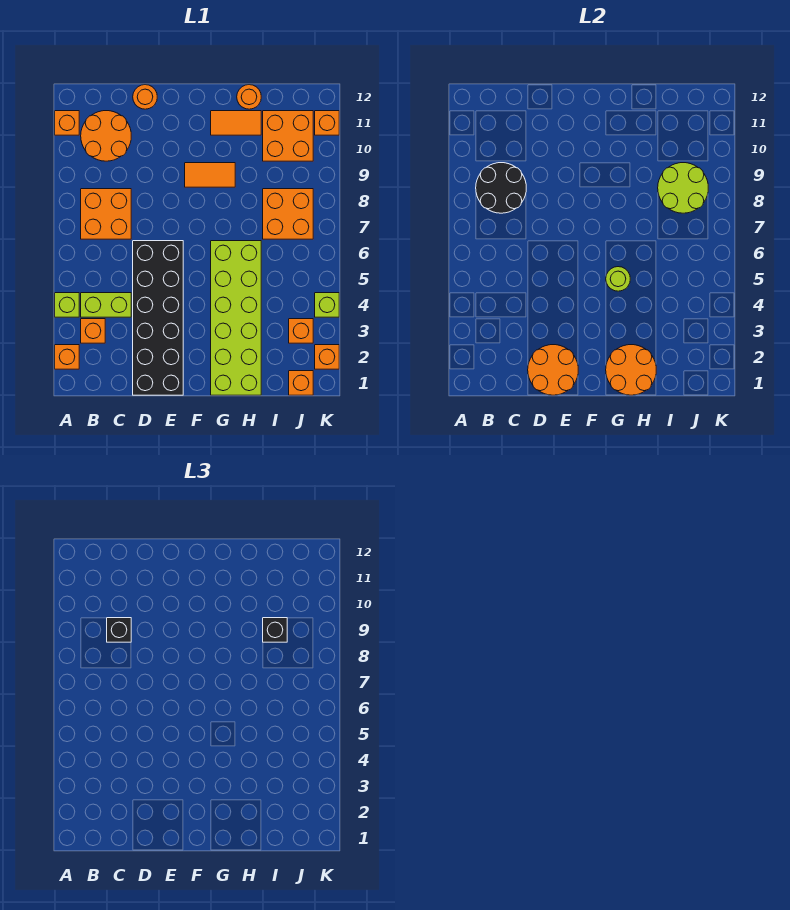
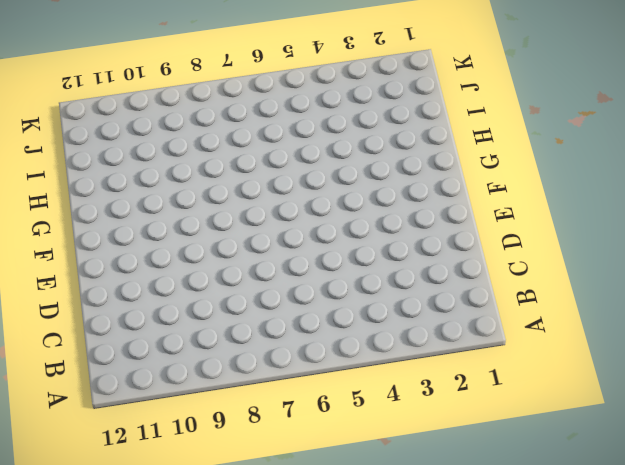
none -> orange brick A2 level 1
none -> lime brick A4 level 1
none -> orange brick A11 level 1

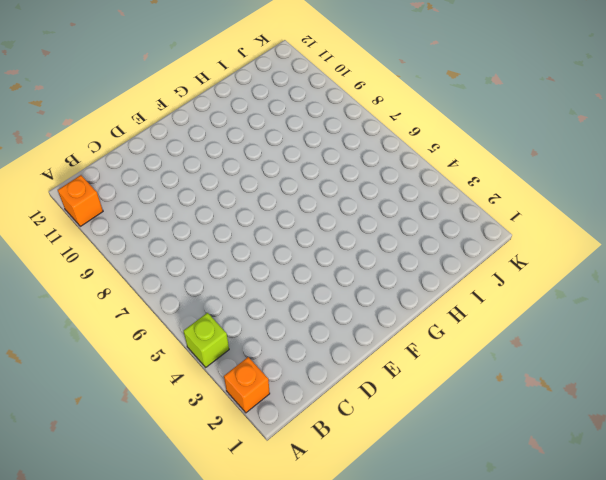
none -> orange brick B3 level 1
none -> lime brick B4:C4 level 1
none -> orange brick B7:C8 level 1

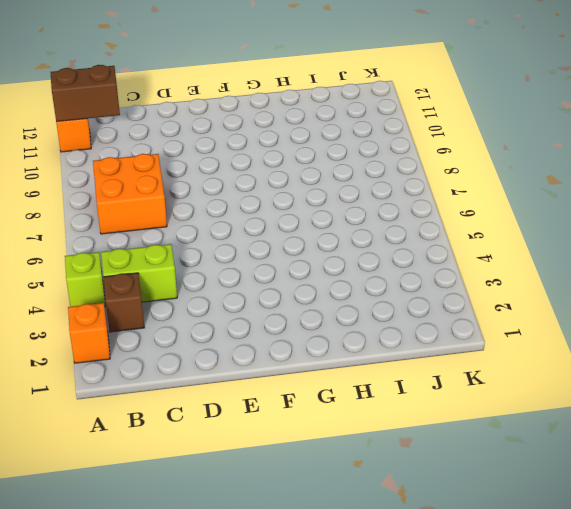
brown brick A11:B11 level 2 -> none
brown brick B3 level 1 -> orange brick B3 level 1
none -> orange round brick B10:C11 level 1
none -> black brick D1:E6 level 1
none -> orange round brick D12 level 1

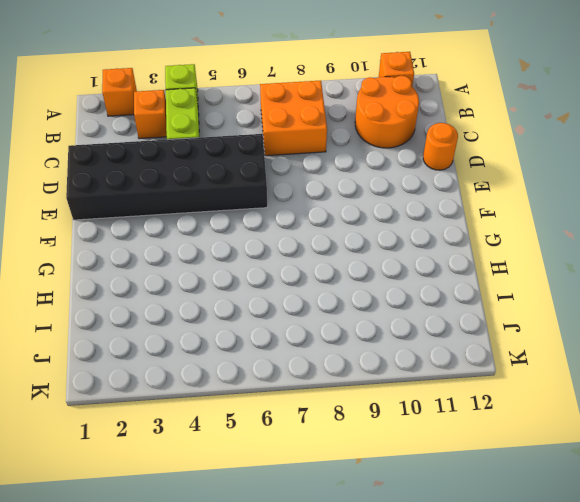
none -> orange tile F9:G9 level 1
none -> lime brick G1:H6 level 1
none -> orange tile G11:H11 level 1

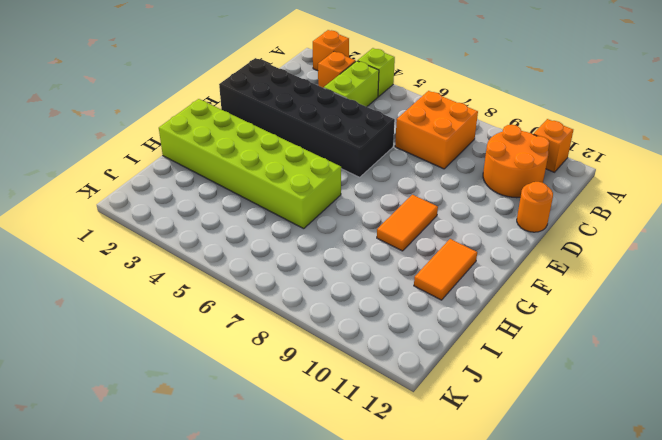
none -> orange round brick H12 level 1
none -> orange brick I7:J8 level 1
none -> orange brick I10:J11 level 1

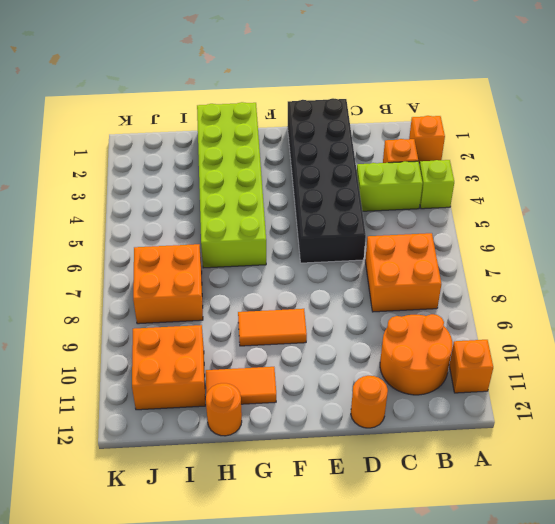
none -> orange brick J1 level 1
none -> orange brick J3 level 1
none -> orange brick K2 level 1

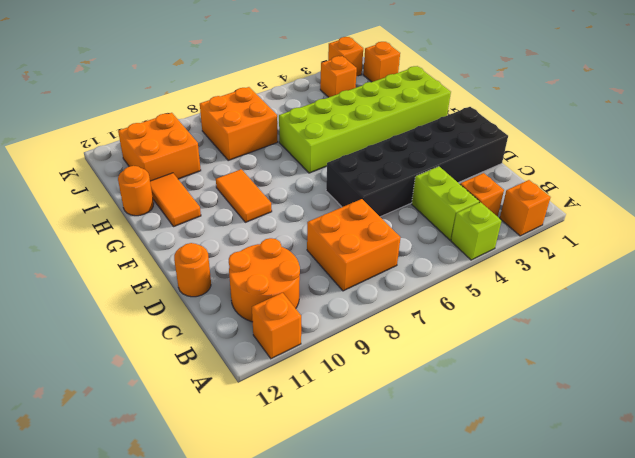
none -> lime brick K4 level 1
none -> orange brick K11 level 1
none -> black round brick B8:C9 level 2

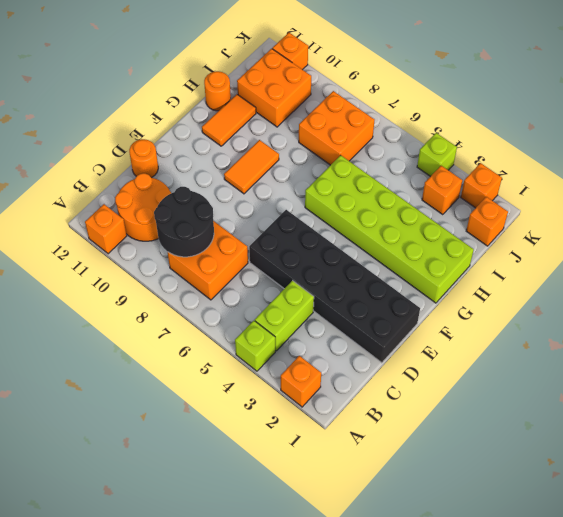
none -> orange brick B3 level 1
none -> orange round brick D1:E2 level 2
none -> orange round brick G1:H2 level 2

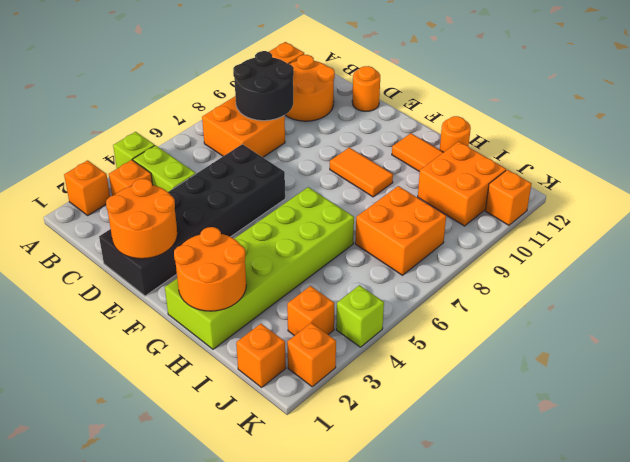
none -> lime round brick G5 level 2
none -> lime round brick I8:J9 level 2
none -> black brick C9 level 3

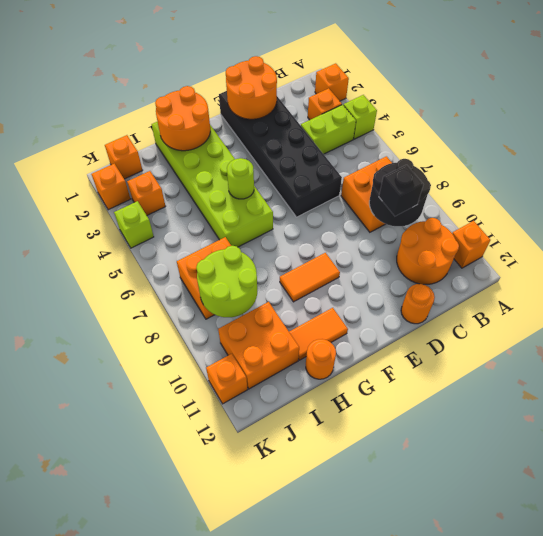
none -> black brick I9 level 3

